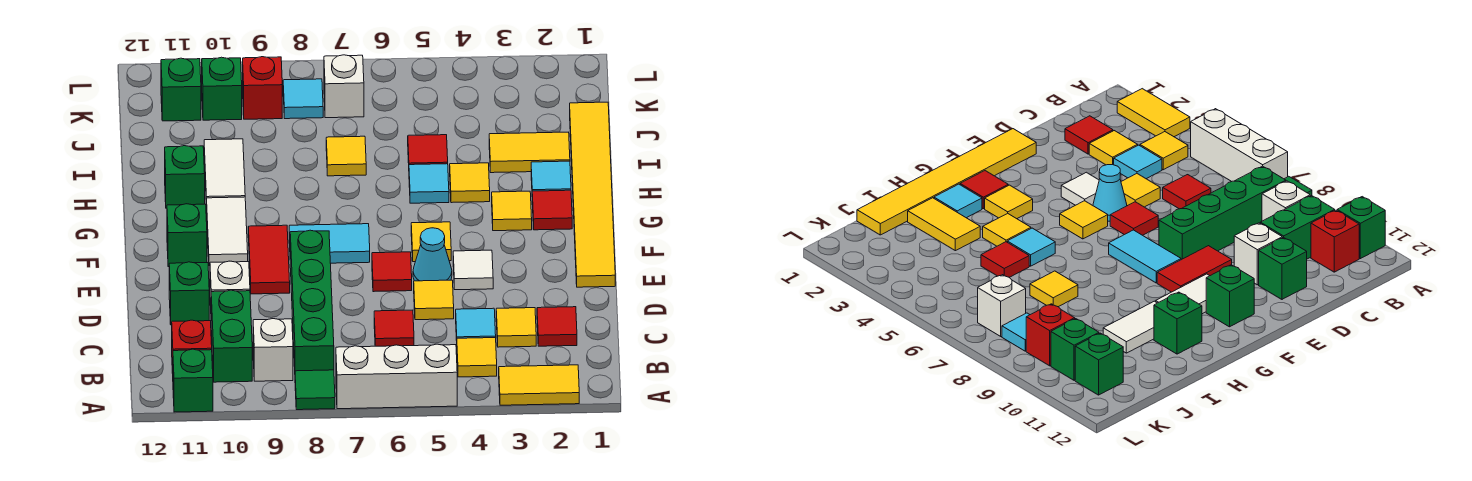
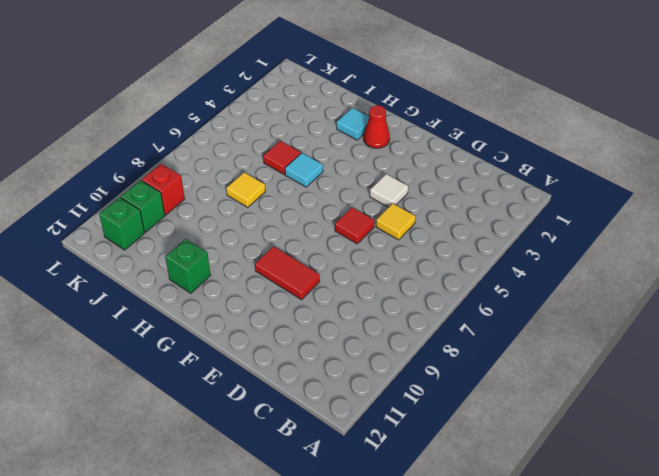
red cone G2 level 1 -> red tile G2 level 1
none -> yellow tile A2:A3 level 1
none -> white brick A5:A7 level 1
none -> green tile A8 level 1
none -> green brick A11 level 1

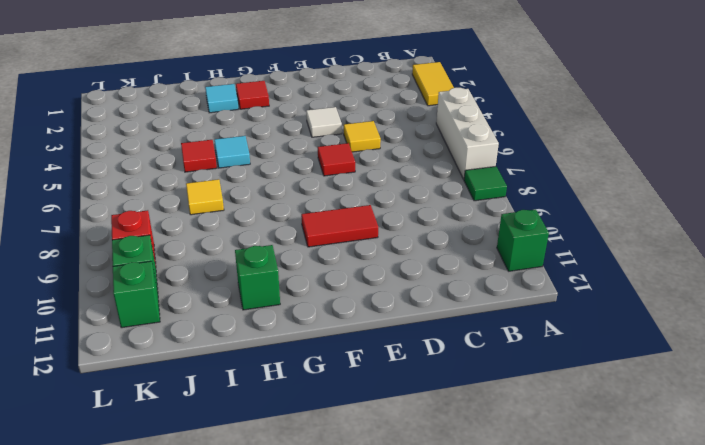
none -> yellow tile B4 level 1
none -> green brick B8:E8 level 1
none -> white brick B9 level 1
none -> green brick B10:C10 level 1

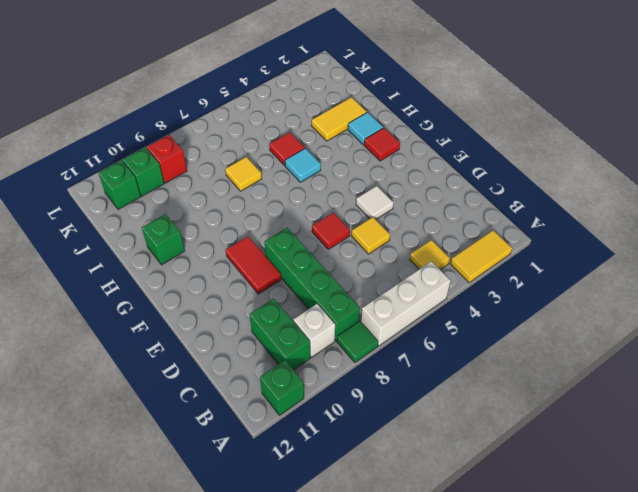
none -> red brick B11 level 1
none -> red tile C2 level 1
none -> yellow tile C3 level 1
none -> cyan tile C4 level 1

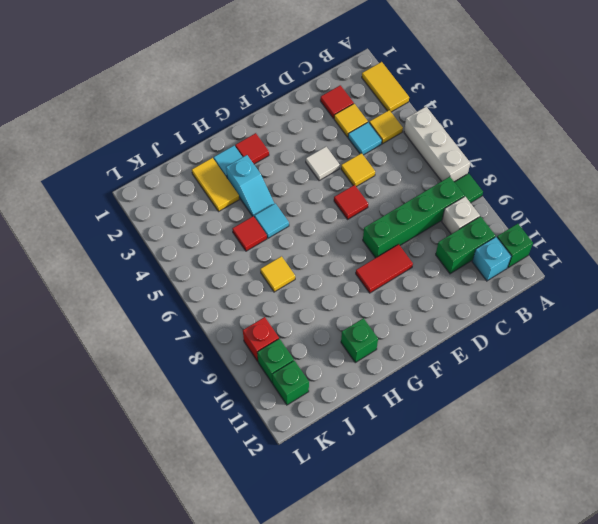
cyan brick B11 level 1 -> red brick B11 level 1
cyan slope H3:H4 level 1 top 3 -> yellow tile H4 level 1
none -> red tile C6 level 1
none -> white brick D10 level 1
none -> green brick D11 level 1
none -> yellow tile E1:J1 level 1

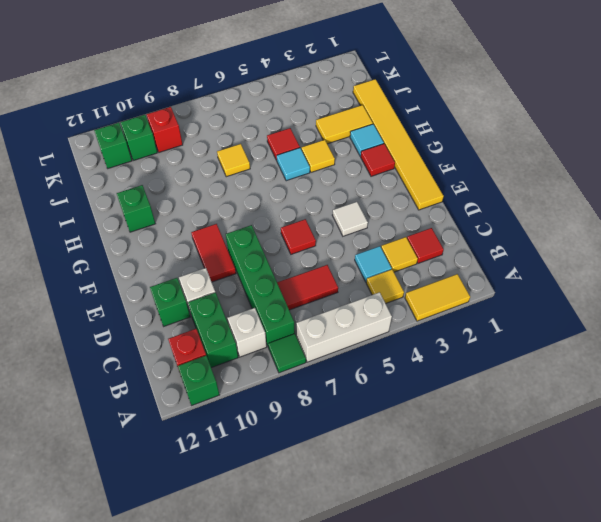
red tile C6:C7 level 1 -> red tile C6 level 1
none -> yellow tile D5 level 1
none -> cyan cone E5 level 1
none -> yellow tile F5 level 1
none -> cyan tile F7:F8 level 1

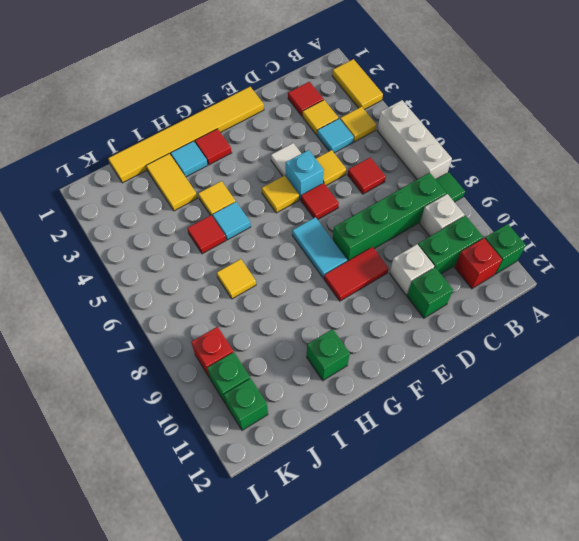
cyan brick E5 level 1 -> cyan cone E5 level 1
none -> white tile F10:G10 level 1
none -> green brick F11 level 1
none -> yellow tile G3 level 1
none -> white tile H10:I10 level 1

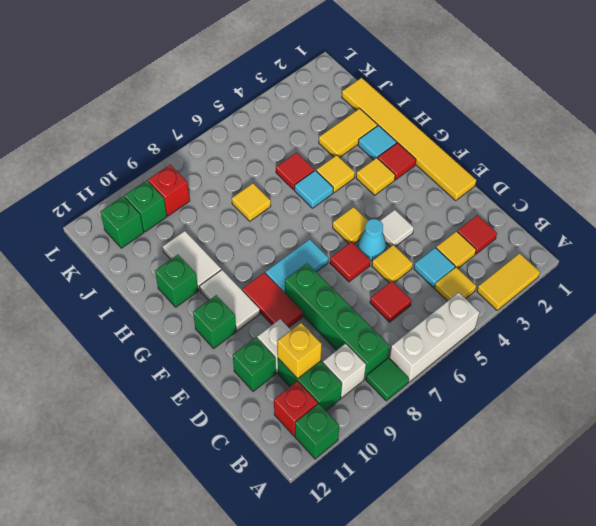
yellow brick C10 level 2 -> none
none -> white brick K7 level 1
none -> cyan tile K8 level 1

